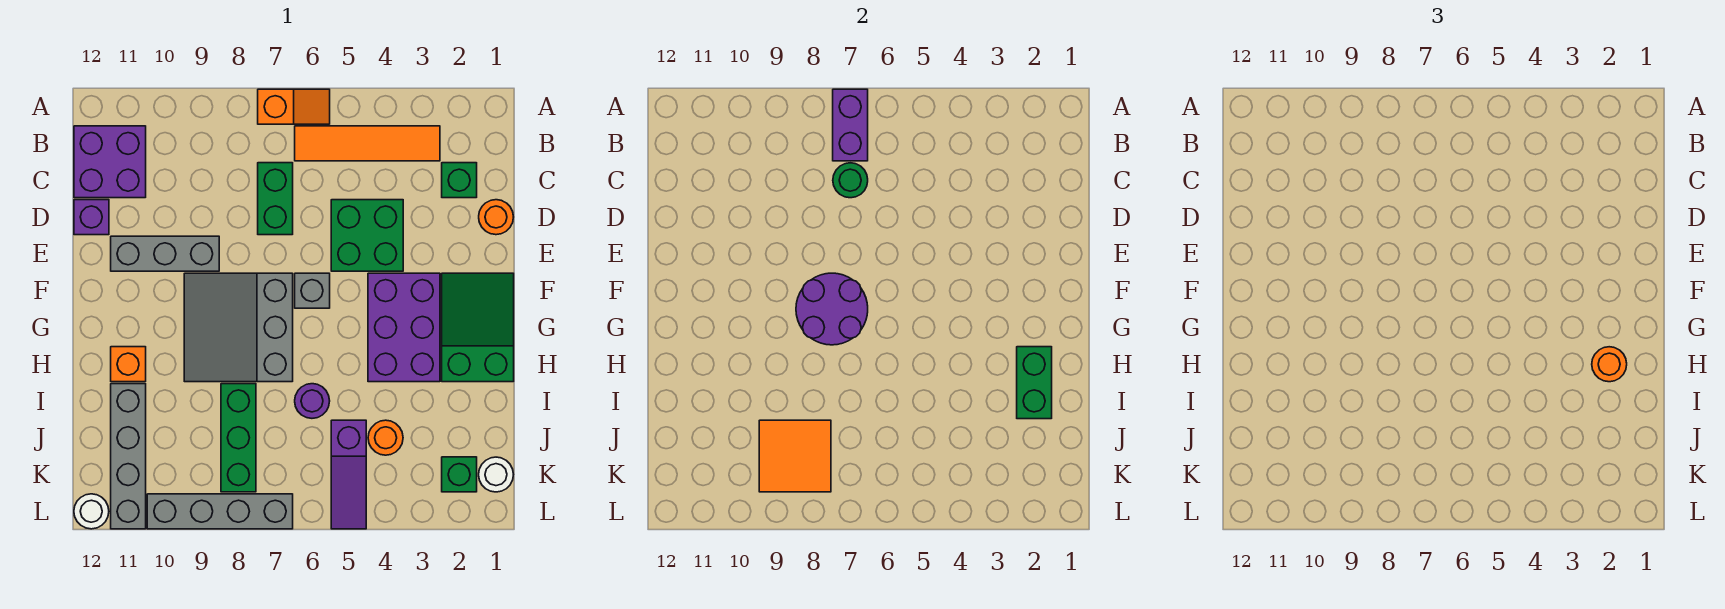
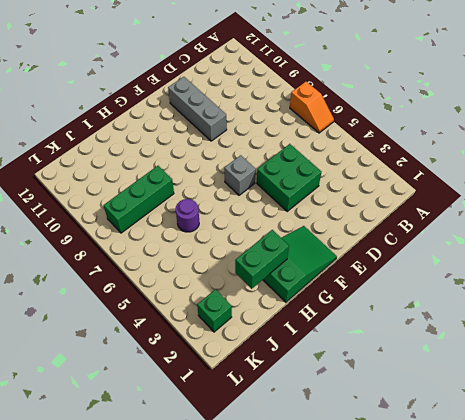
none -> orange tile B3:B6 level 1
none -> purple brick B11:C12 level 1
none -> green brick C2 level 1

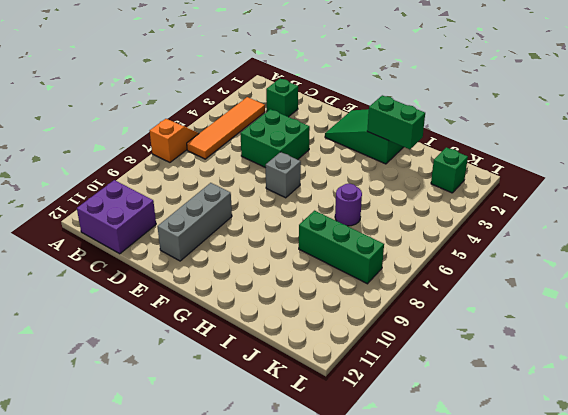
none -> green brick C7:D7 level 1
none -> orange round brick D1 level 1
none -> purple brick D12 level 1

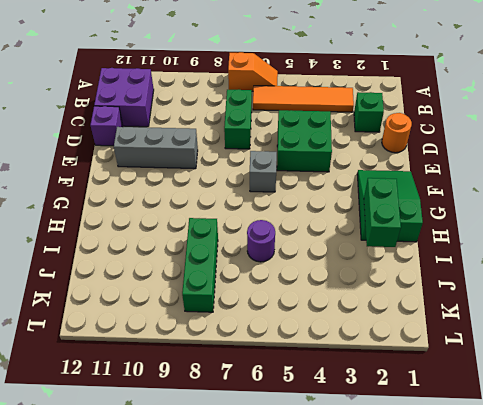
none -> purple brick F3:H4 level 1
none -> grey slope F7:H9 level 1 top 7
none -> orange brick H11 level 1

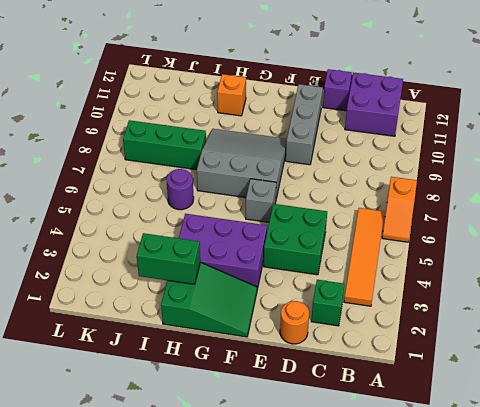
none -> green brick C7:D7 level 1
none -> grey brick I11:L11 level 1
none -> orange round brick J4 level 1

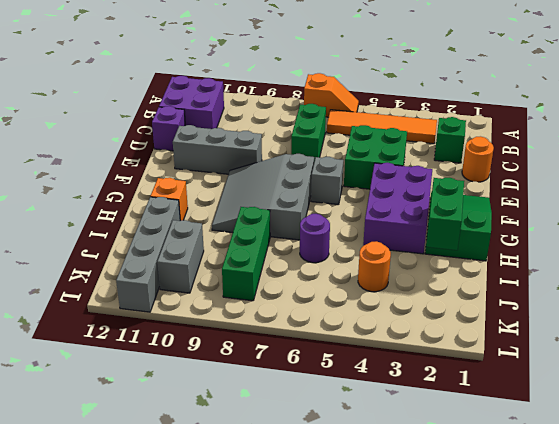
grey brick J10:K10 level 1 -> none
none -> purple slope J5:L5 level 1 top J
none -> white round brick K1 level 1
none -> green brick K2 level 1

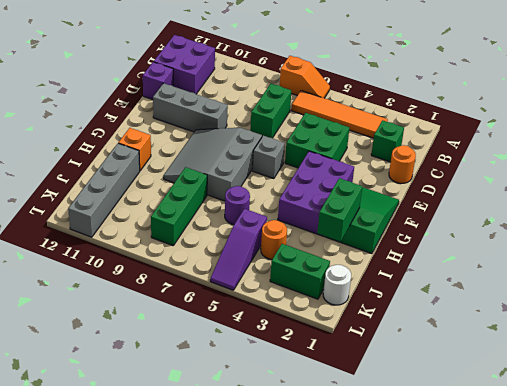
green brick K2:K3 level 1 -> green brick K2 level 1
none -> grey brick L7:L10 level 1
none -> white round brick L12 level 1
none -> purple brick A7:B7 level 2

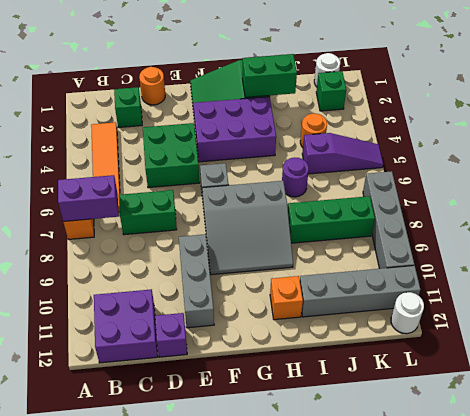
none -> green round brick C7 level 2
none -> purple round brick F7:G8 level 2
none -> orange tile J8:K9 level 2

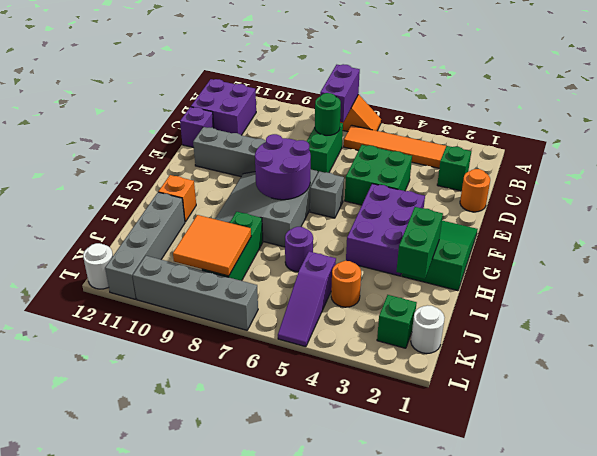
none -> orange round brick H2 level 3

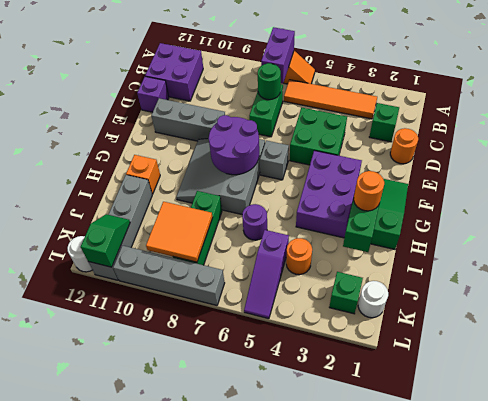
green slope K11:L11 level 2 top L -> none

